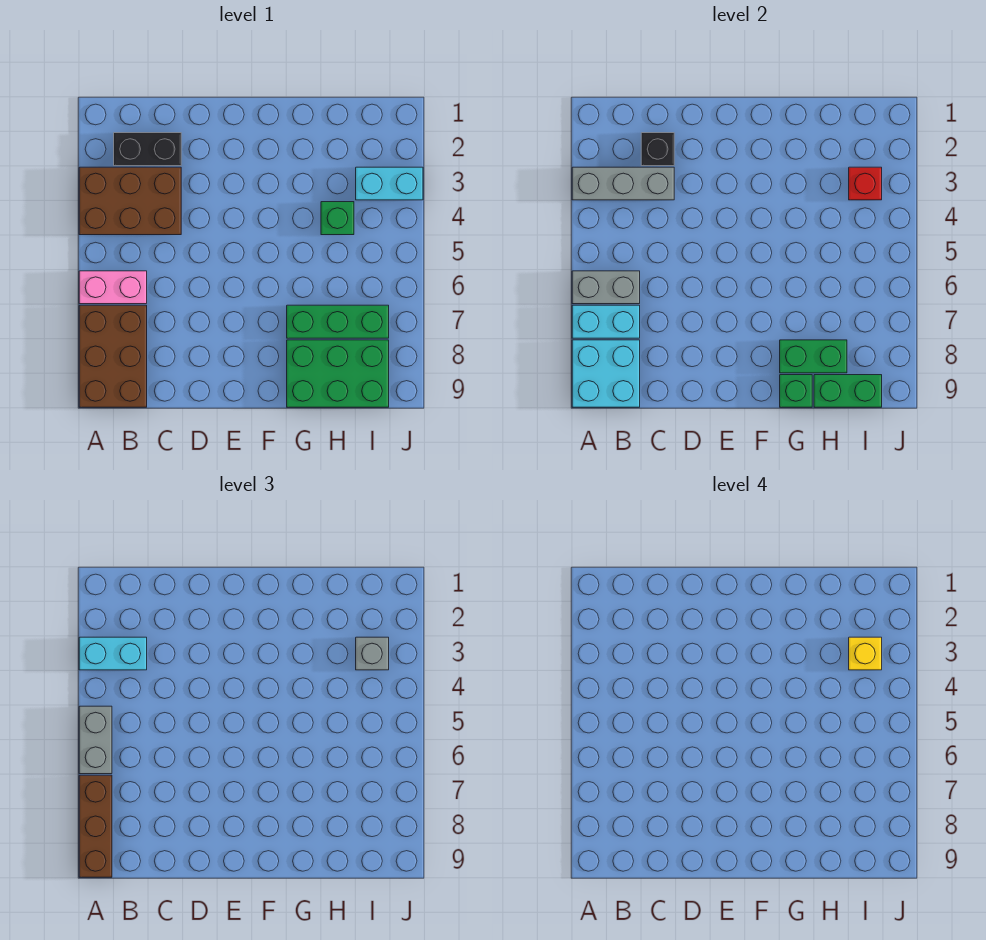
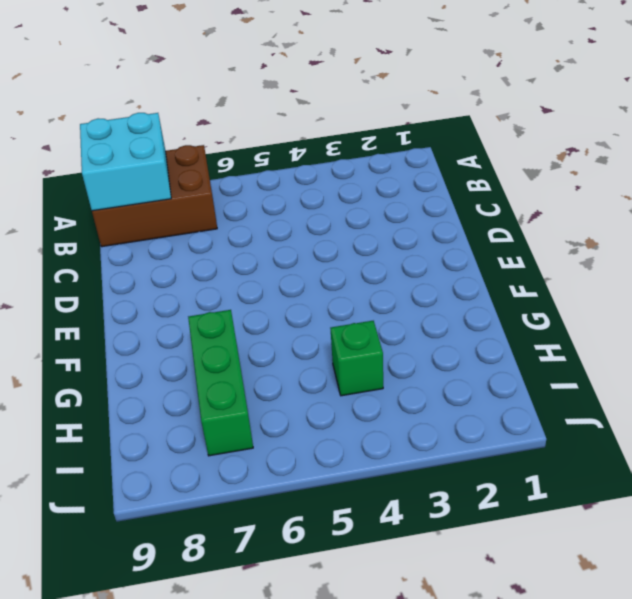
none -> brown brick A3:C4 level 1
none -> pink brick A6:B6 level 1
none -> black brick B2:C2 level 1

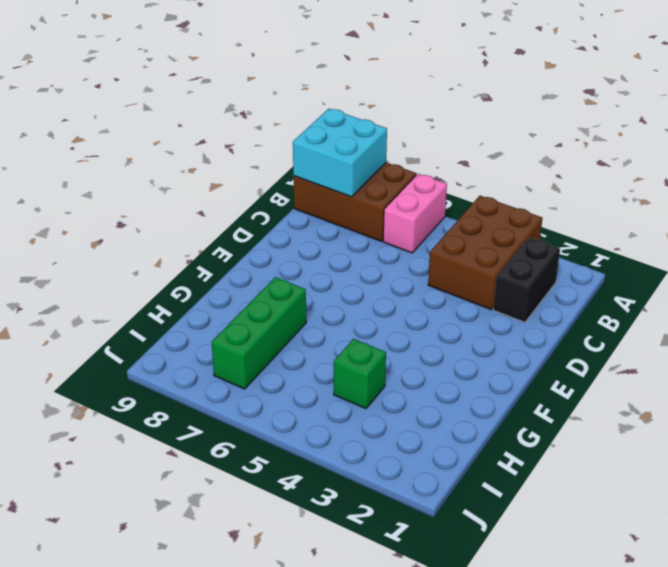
none -> green brick G8:I9 level 1
none -> cyan brick I3:J3 level 1
none -> grey brick A3:C3 level 2

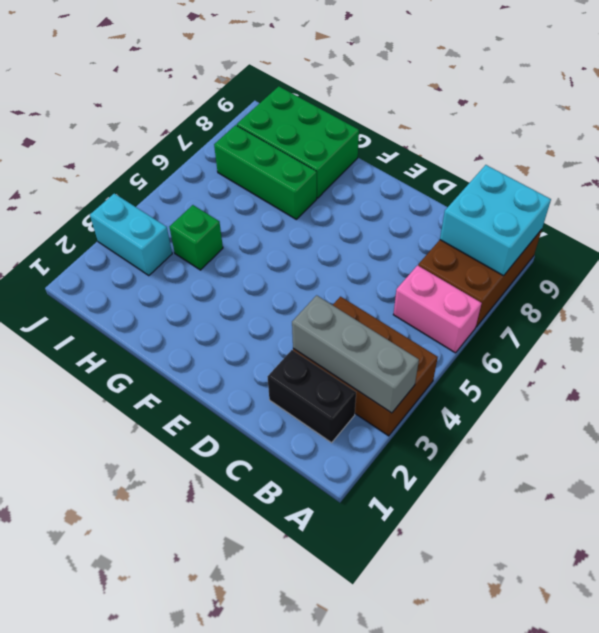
none -> grey brick A6:B6 level 2
none -> cyan brick A7:B7 level 2
none -> black brick C2 level 2

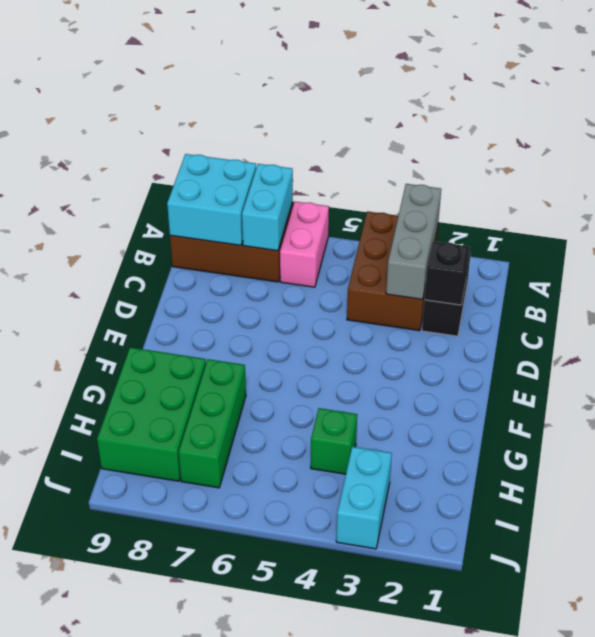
none -> grey brick A6:B6 level 2
none -> green brick G8:H8 level 2
none -> green brick G9 level 2

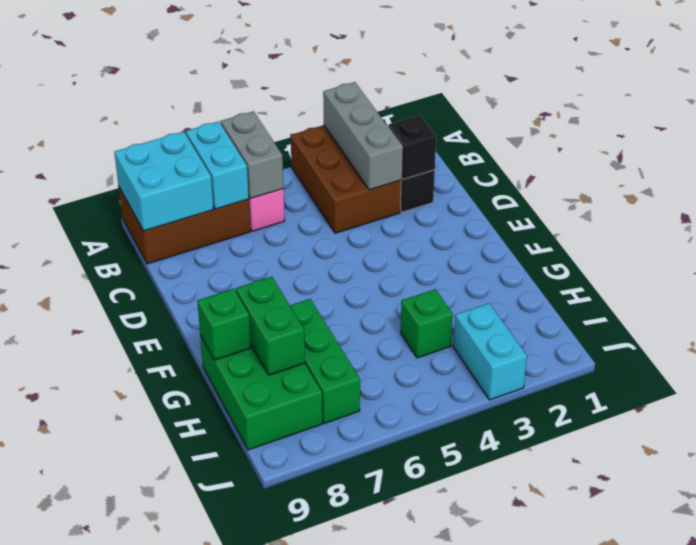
none -> green brick H9:I9 level 2
none -> red brick I3 level 2
none -> cyan brick A3:B3 level 3

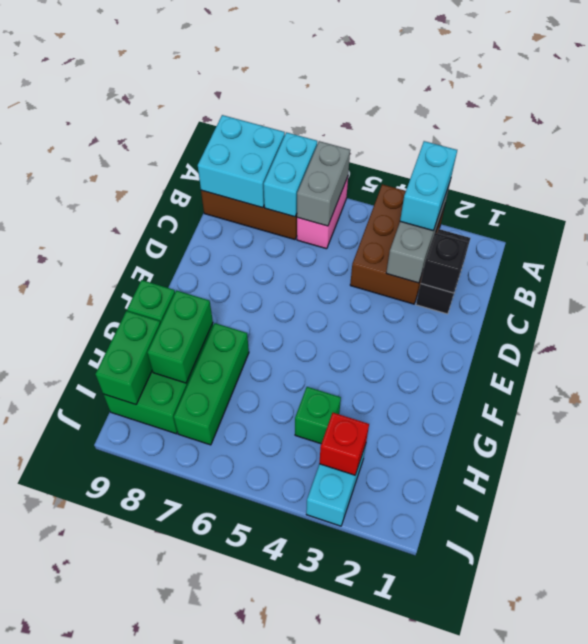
none -> grey brick A5:A6 level 3
none -> brown brick A7:A9 level 3
none -> grey brick I3 level 3

